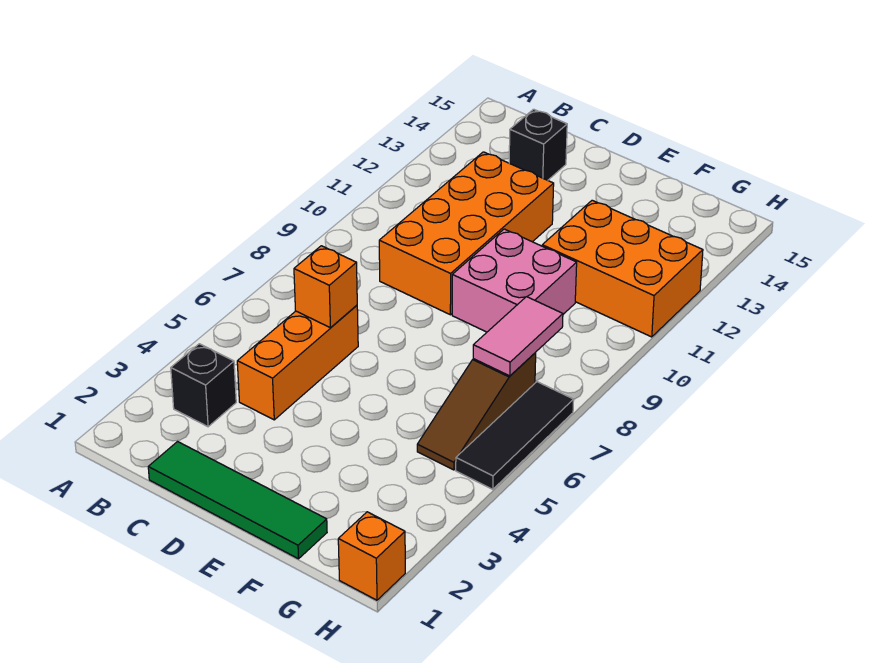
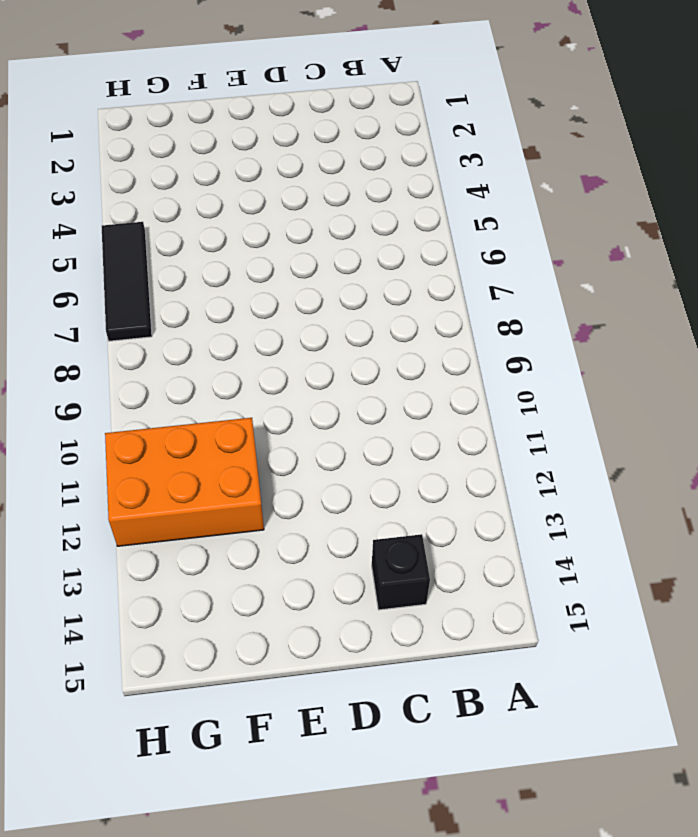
none -> black brick B3 level 1
none -> green tile C1:F1 level 1
none -> orange brick C4:C6 level 1

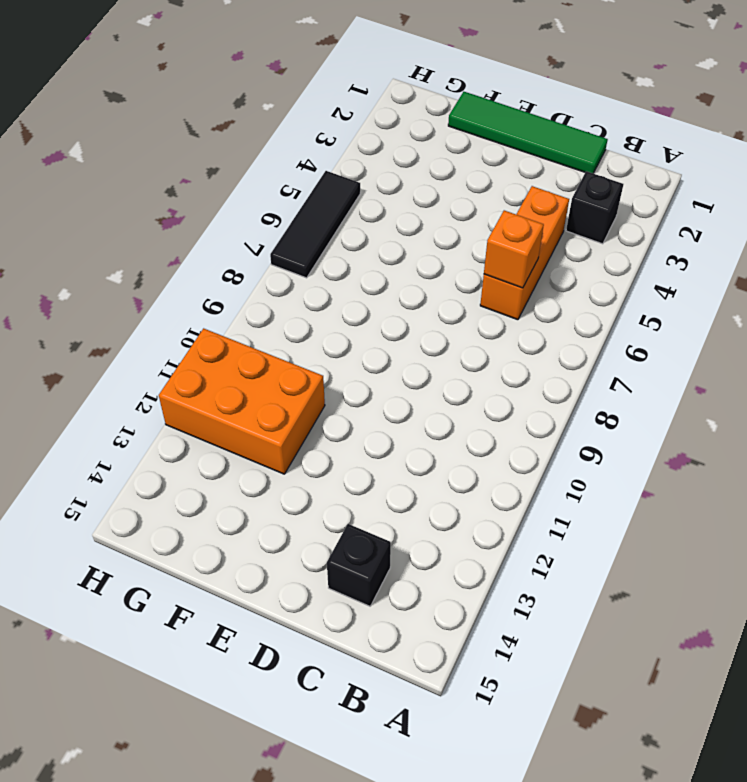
none -> orange brick C9:D12 level 1
none -> pink brick E9:F10 level 1
none -> brown slope G5:G7 level 1 top 7

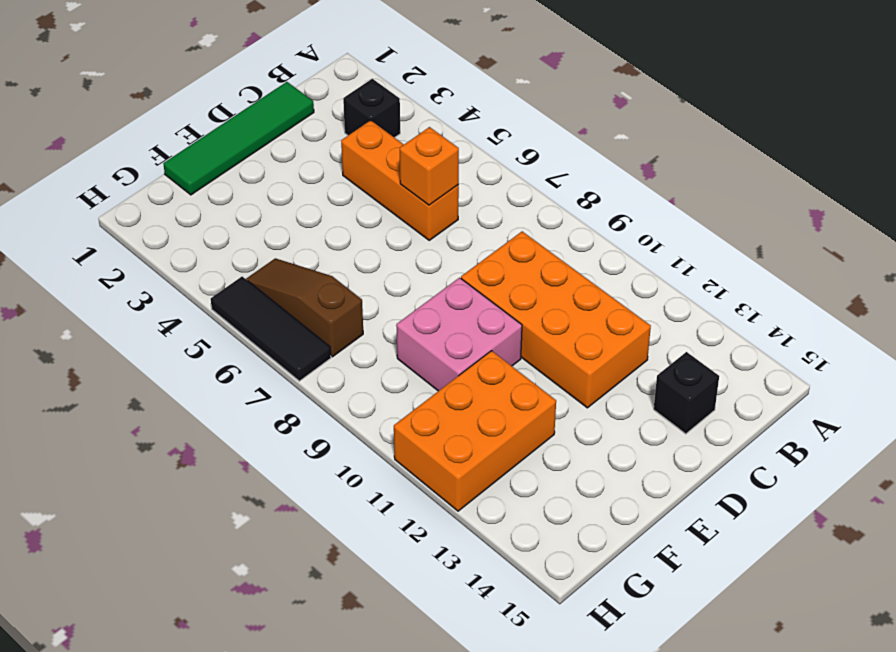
none -> orange brick H1 level 1
none -> pink tile G7:G8 level 2

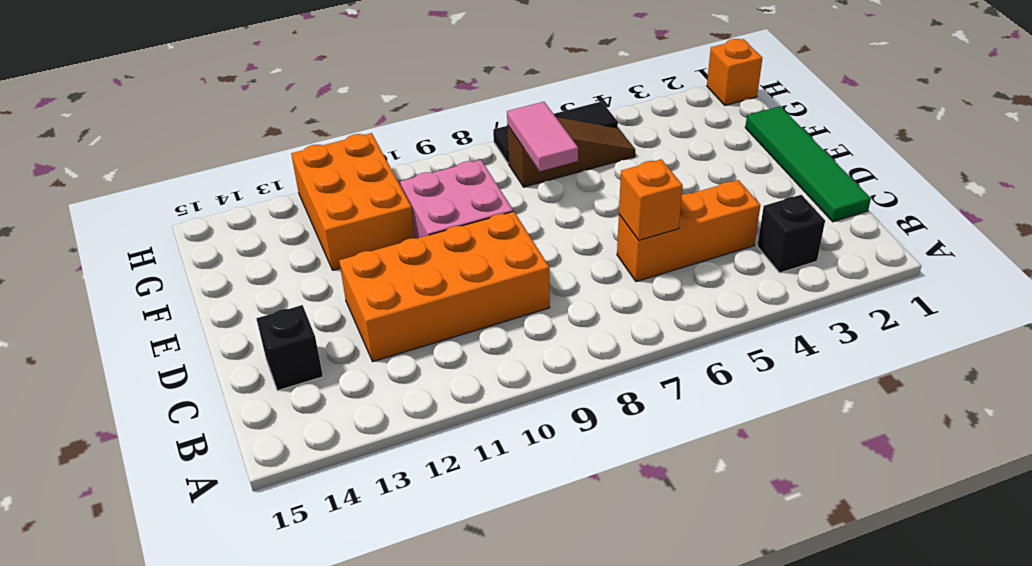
pink tile F7:G7 level 2 -> pink tile G7:G8 level 2

